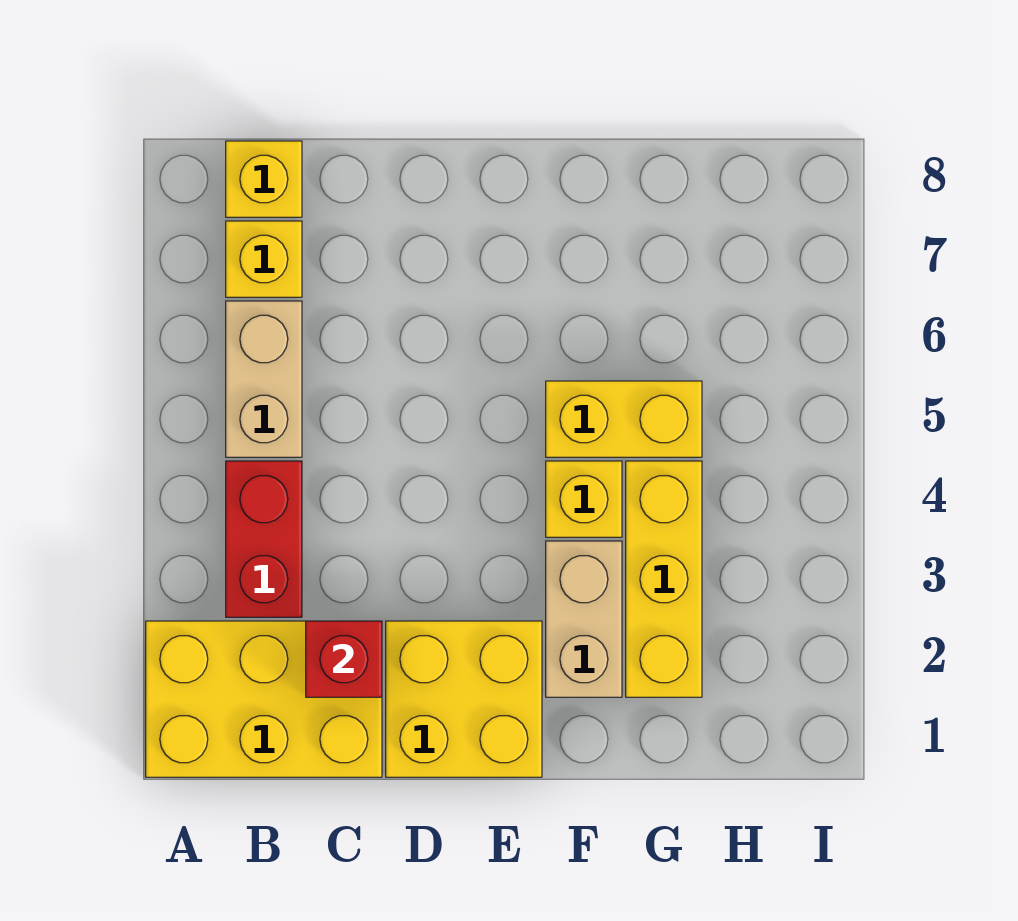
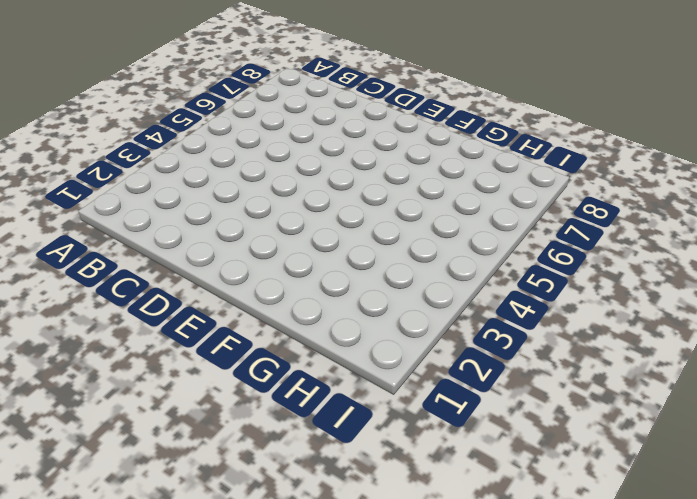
none -> yellow brick A1:C2 level 1
none -> red brick B3:B4 level 1

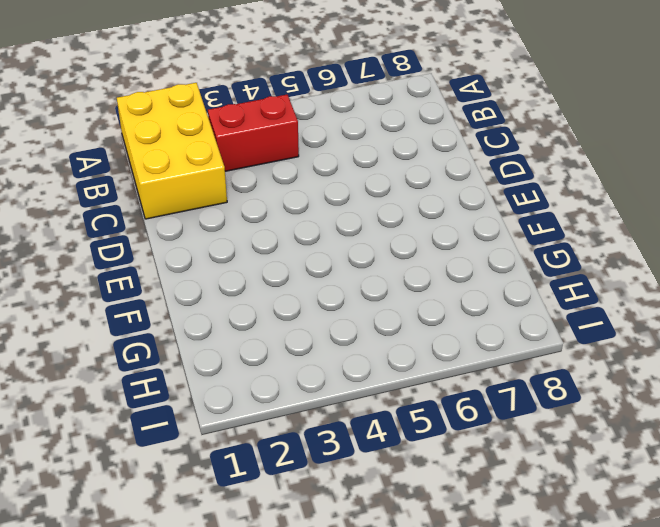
none -> tan brick B5:B6 level 1
none -> yellow brick B7 level 1

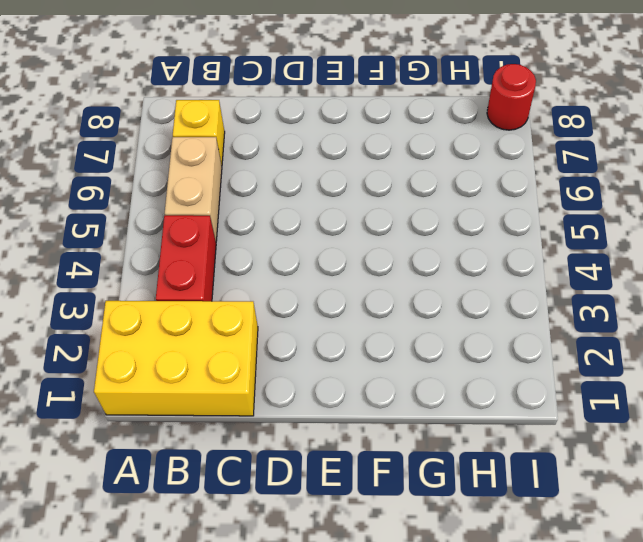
red round brick I8 level 1 -> none
none -> yellow brick B8 level 1
none -> yellow brick D1:E2 level 1

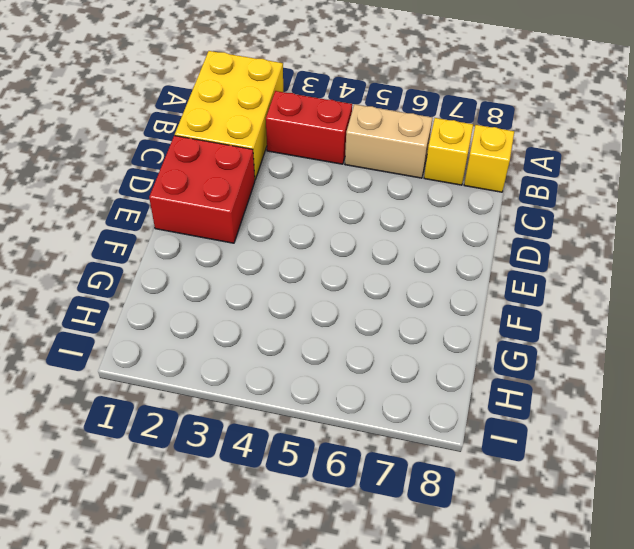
red brick D1:E2 level 1 -> yellow brick D1:E2 level 1
none -> tan brick F2:F3 level 1
none -> yellow brick F4 level 1

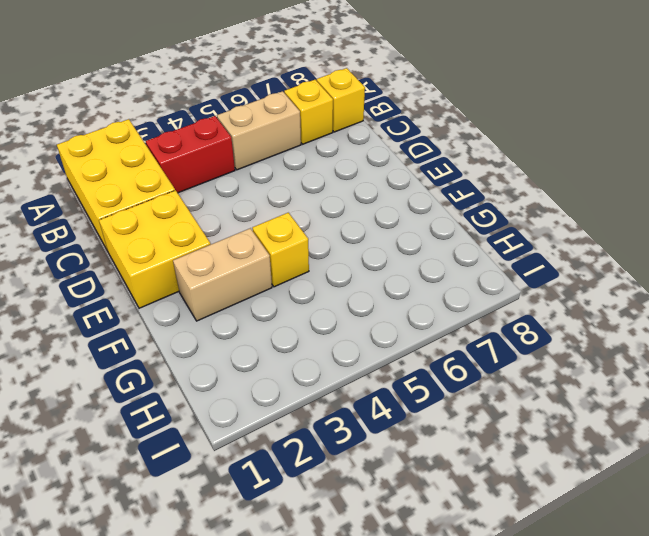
none -> yellow brick F5:G5 level 1
none -> yellow brick G2:G4 level 1

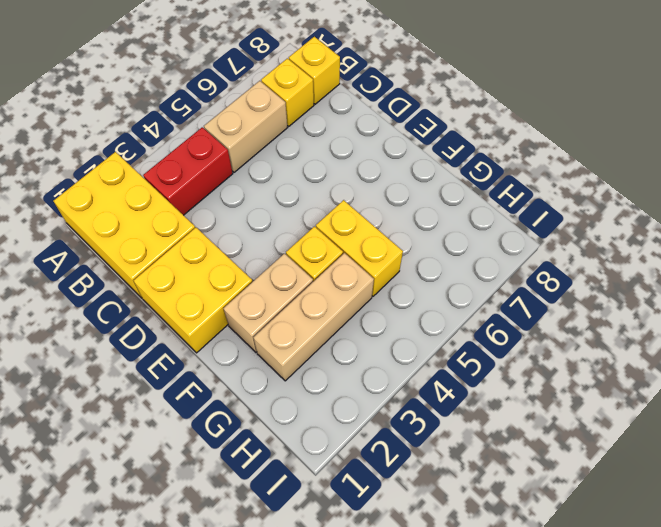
tan brick G2:G4 level 1 -> yellow brick G2:G4 level 1
none -> red brick C2 level 2

